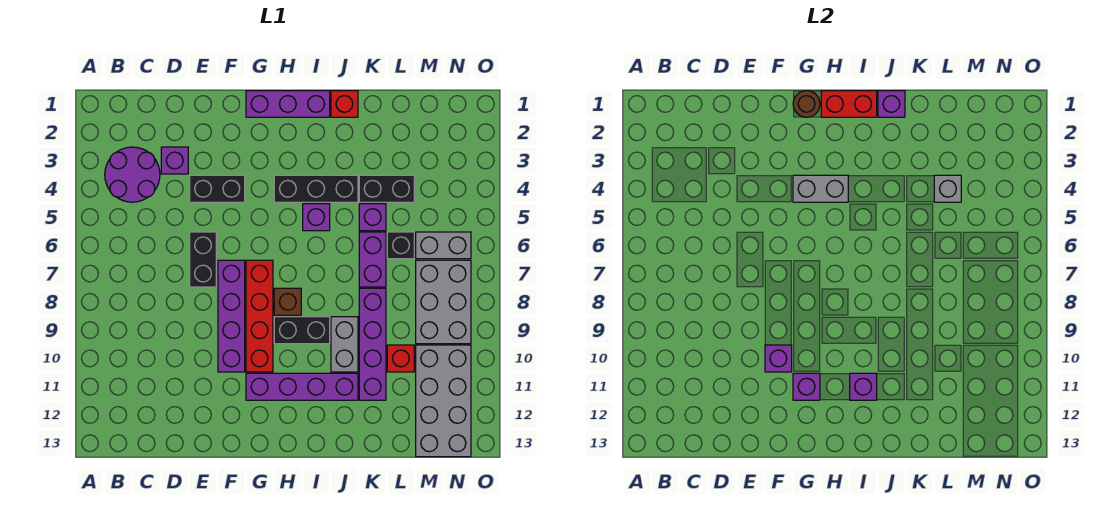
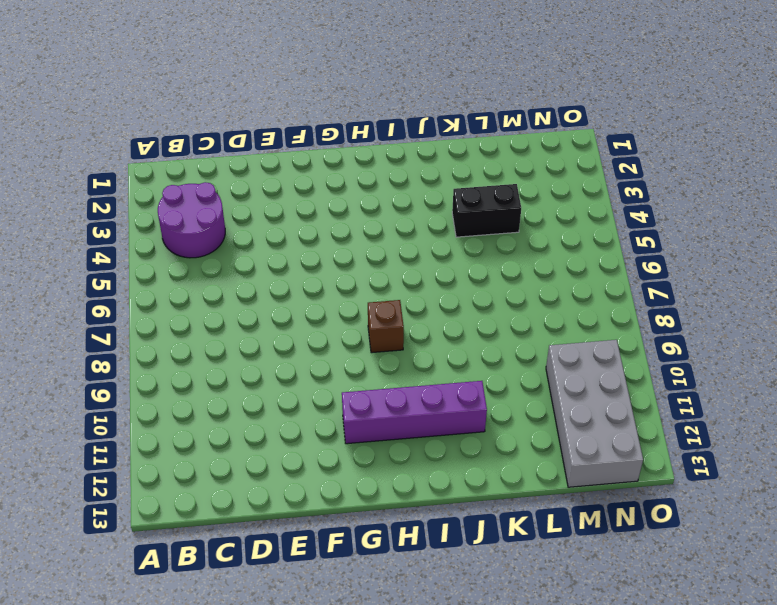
none -> purple brick D3 level 1
none -> black brick E4:F4 level 1
none -> black brick E6:E7 level 1
none -> purple brick F7:F10 level 1

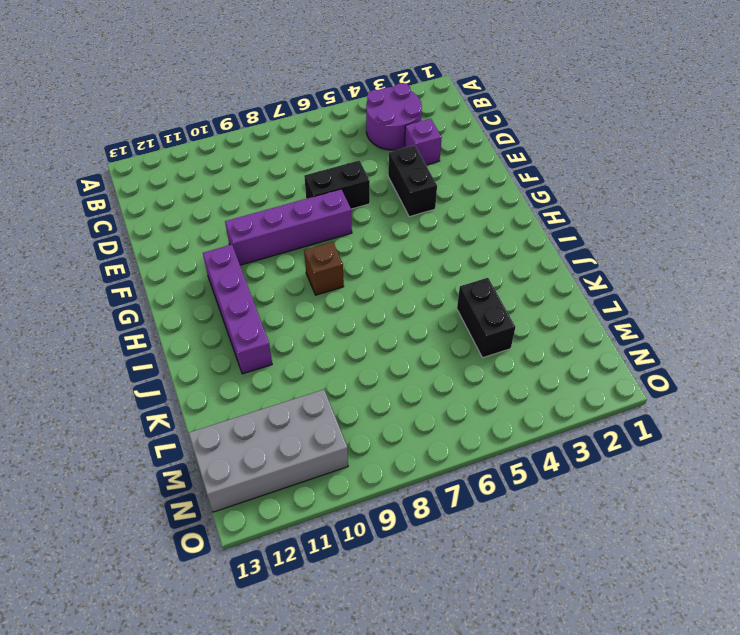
none -> purple brick G1:I1 level 1
none -> red brick G7:G10 level 1
none -> black brick H4:J4 level 1
none -> black brick H9:I9 level 1

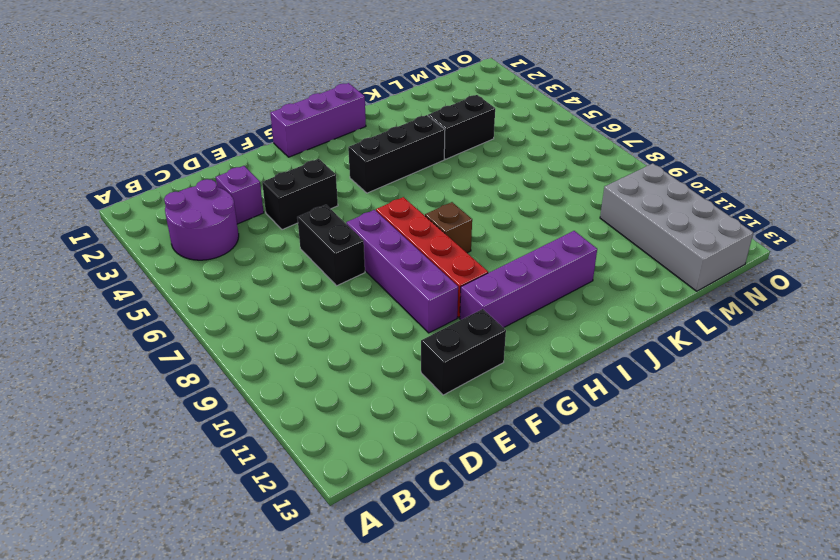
black brick E12:F12 level 1 -> black brick H9:I9 level 1
none -> purple brick I5 level 1
none -> red brick J1 level 1
none -> grey brick J9:J10 level 1
none -> purple brick K5 level 1

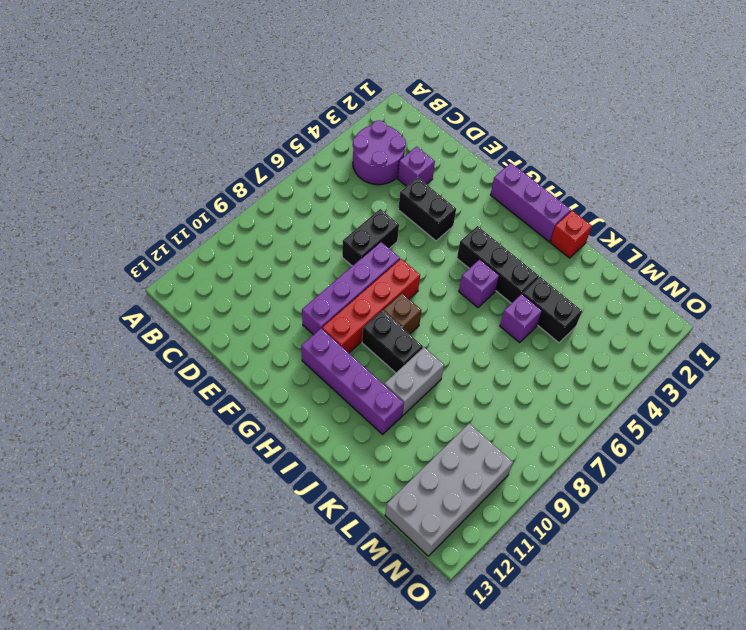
none -> purple brick K6:K7 level 1
none -> purple brick K8:K11 level 1
none -> black brick L6 level 1
none -> red brick L10 level 1

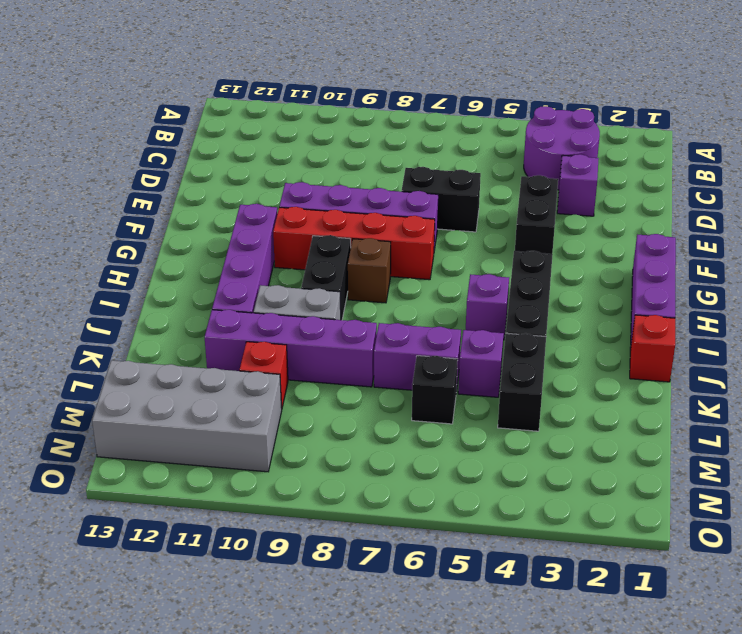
none -> grey brick M6:N6 level 1
none -> grey brick M7:N9 level 1
none -> purple brick F10 level 2
none -> brown round brick G1 level 2

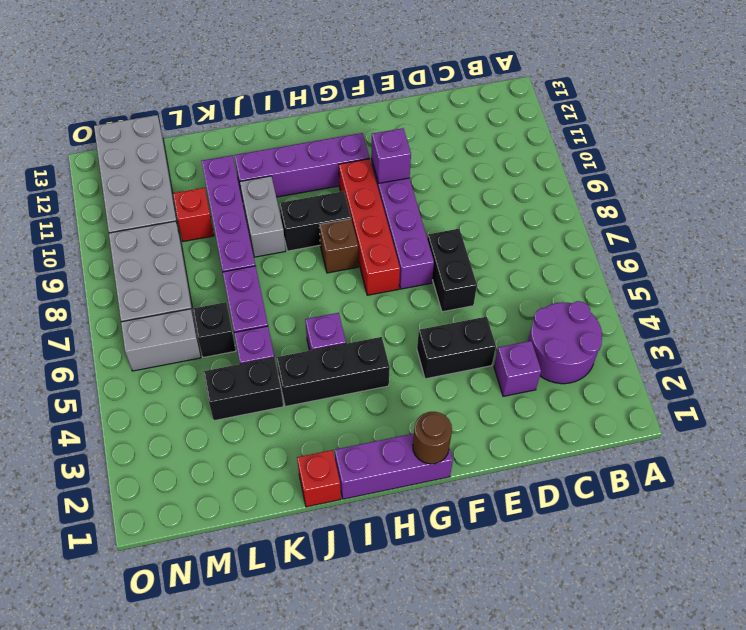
none -> grey brick G4:H4 level 2
none -> purple brick G11 level 2
none -> red brick H1:I1 level 2
none -> purple brick I11 level 2

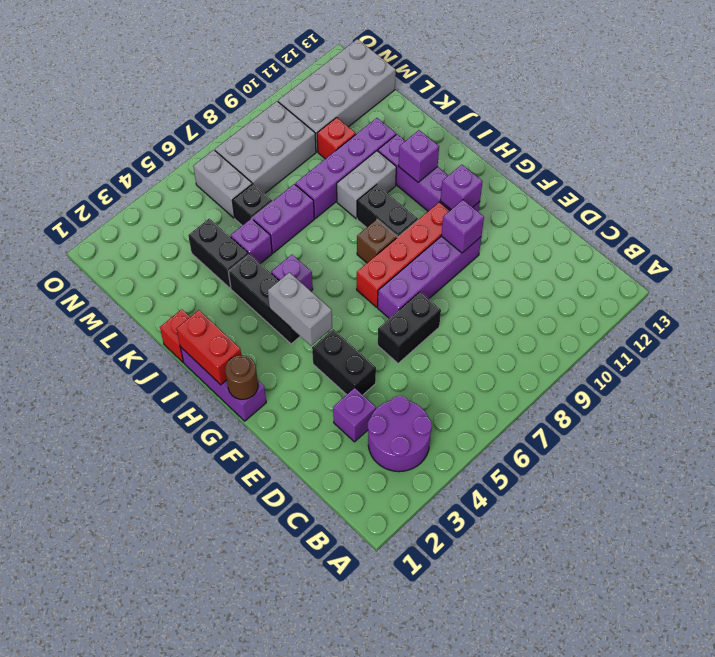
none -> purple brick J1 level 2
none -> grey brick L4 level 2

